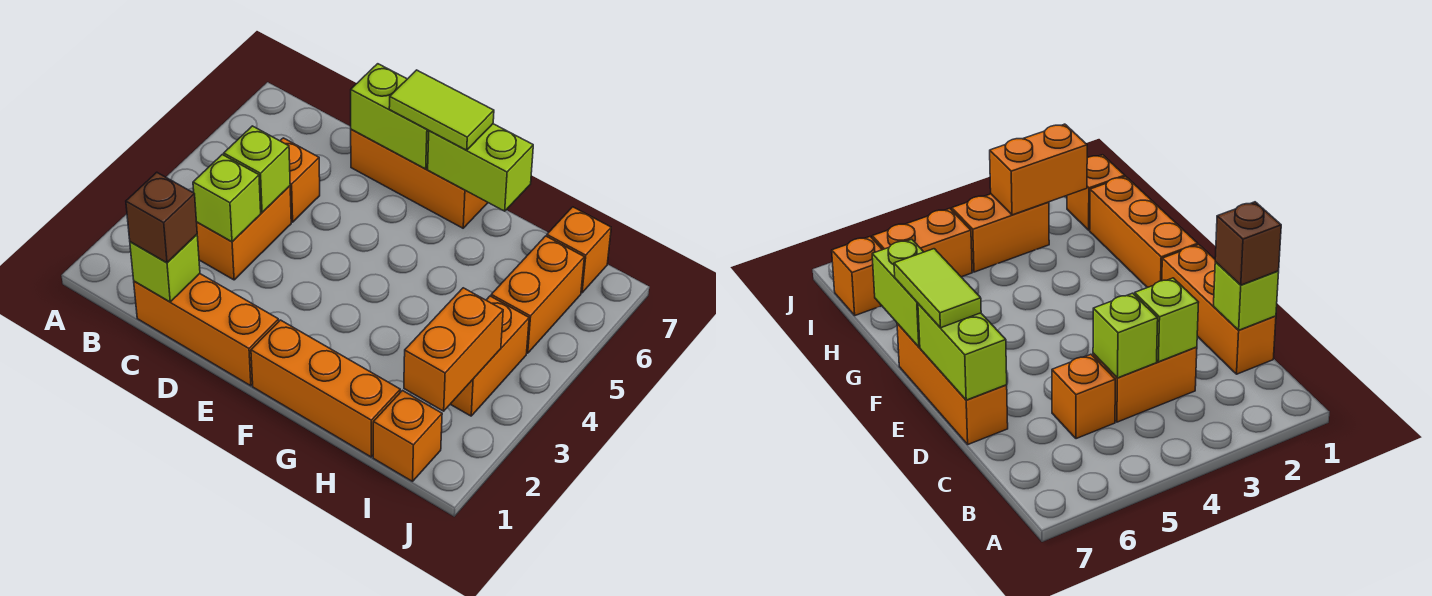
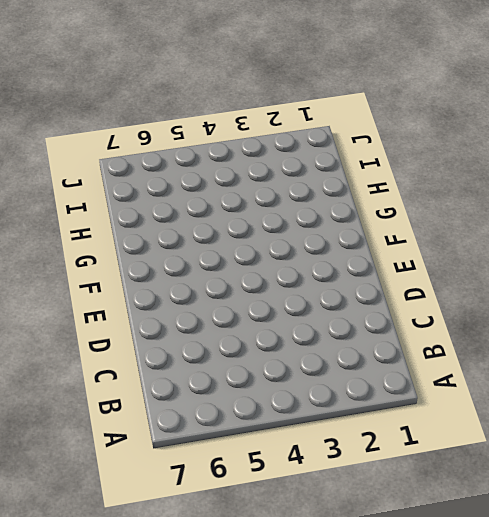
none -> orange brick C1:E1 level 1
none -> orange brick C3:C4 level 1
none -> orange brick C5 level 1

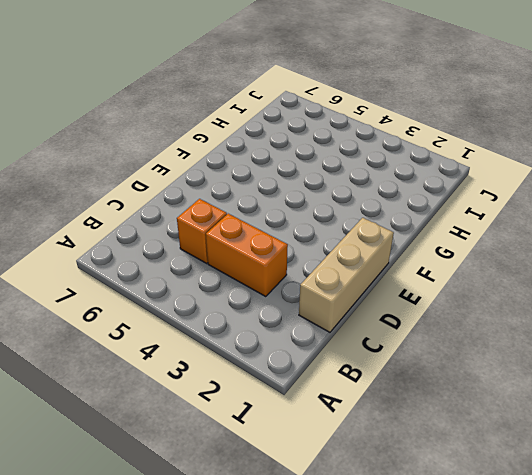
tan brick C1:E1 level 1 -> orange brick C1:E1 level 1
none -> orange brick D7:F7 level 1
none -> orange brick F1:H1 level 1
none -> orange brick I1 level 1

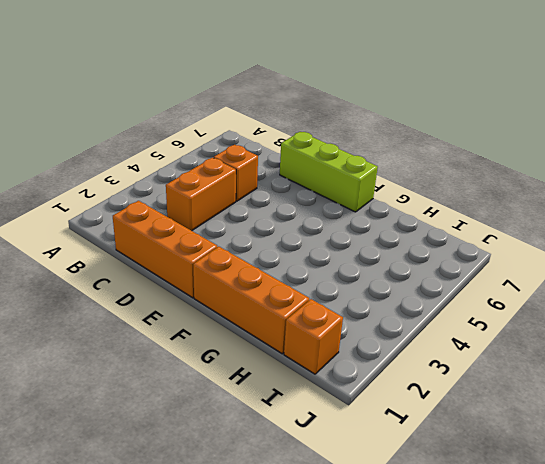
lime brick D7:F7 level 1 -> orange brick D7:F7 level 1
none -> orange brick I3:I4 level 1
none -> orange brick I5:I6 level 1
none -> orange brick I7 level 1

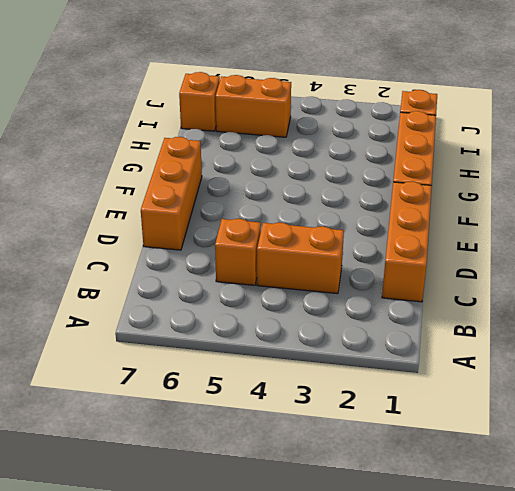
none -> orange brick I3:I4 level 1
none -> lime brick C1 level 2
none -> lime brick C3 level 2

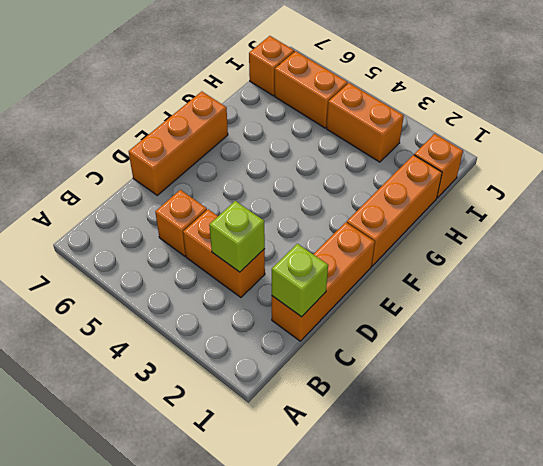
none -> lime brick C4 level 2
none -> lime brick D7:E7 level 2
none -> lime brick F7:G7 level 2

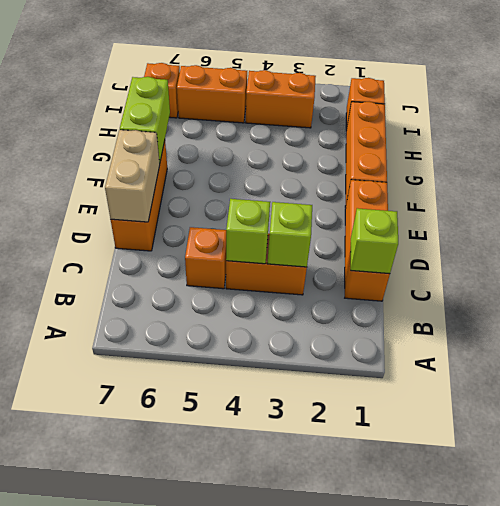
tan brick D7:E7 level 2 -> lime brick D7:E7 level 2
none -> orange brick I2:I3 level 2
none -> brown brick C1 level 3
none -> lime tile E7:F7 level 3

